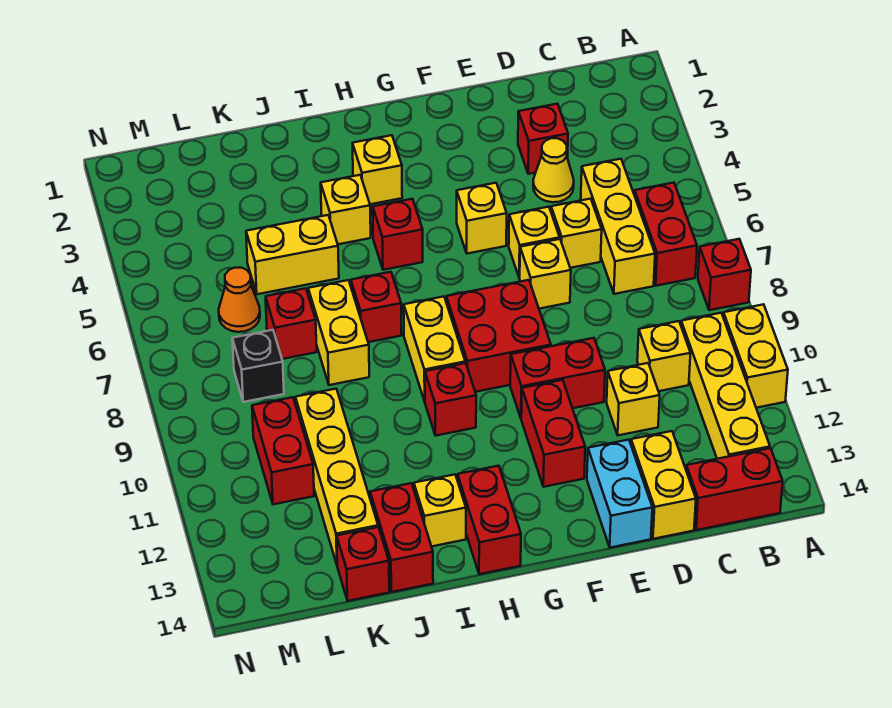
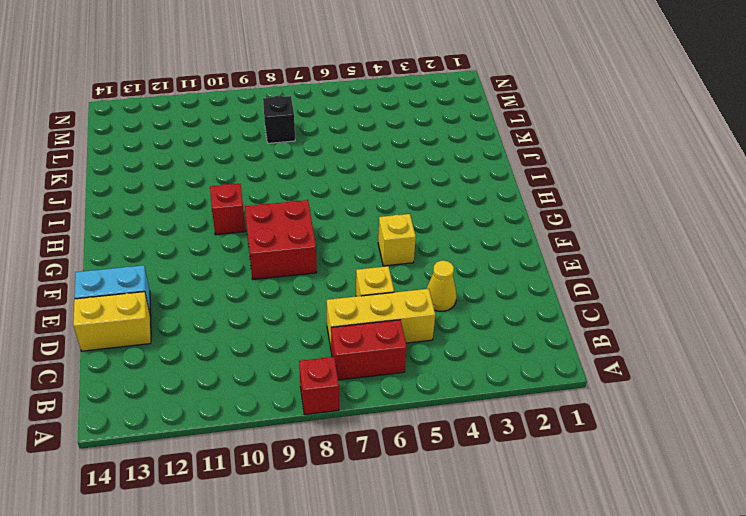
none -> yellow brick A10:A11 level 1
none -> yellow brick B10:B13 level 1
none -> red brick B14:C14 level 1
none -> yellow brick C10 level 1

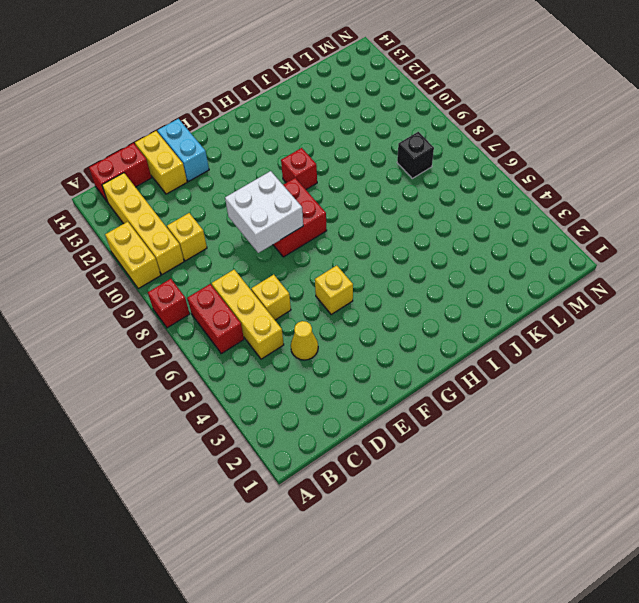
white brick E8:F9 level 2 -> none
none -> red brick D3 level 1
none -> yellow brick D11 level 1
none -> yellow brick E6 level 1
none -> yellow brick E7 level 1

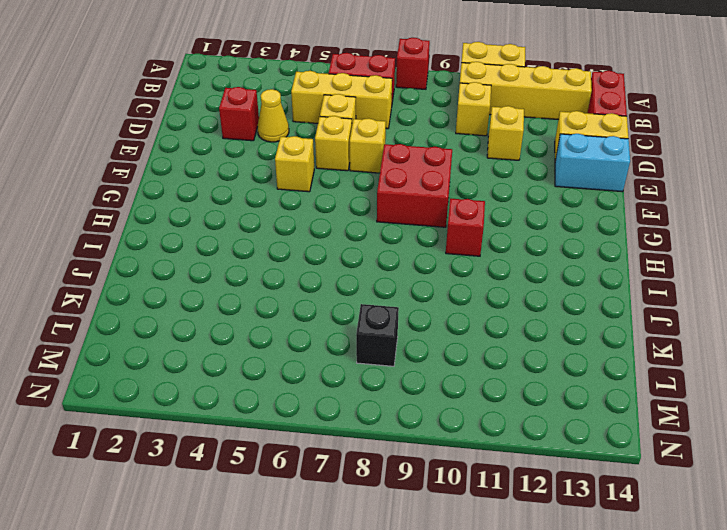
none -> red brick E10:F10 level 1
none -> red brick F11:F12 level 1
none -> yellow brick H3 level 1
none -> red brick H5 level 1

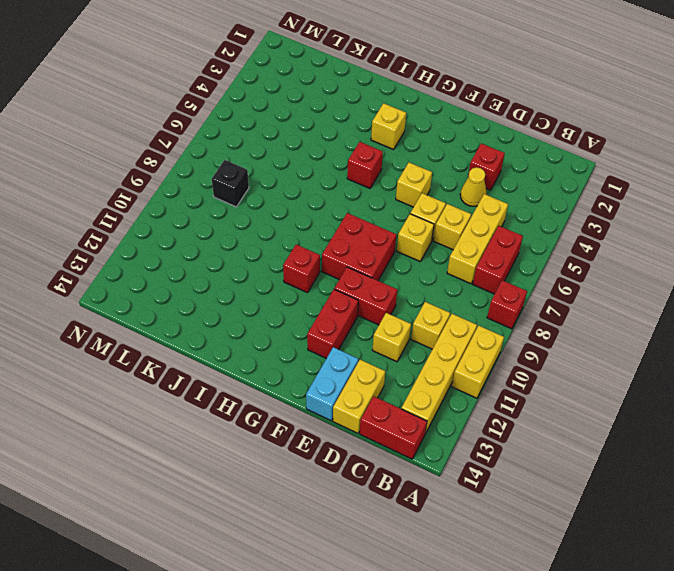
none -> yellow brick H8:H9 level 1
none -> red brick H13:H14 level 1
none -> yellow brick I4 level 1
none -> red brick I7 level 1

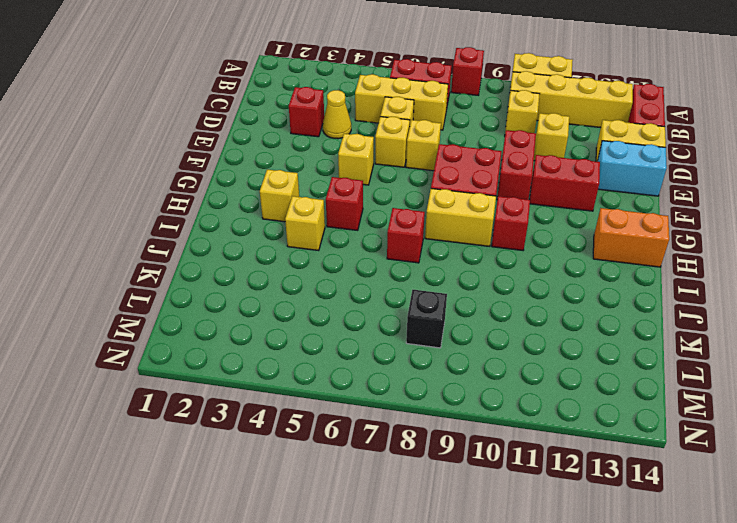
orange brick H13:H14 level 1 -> red brick H13:H14 level 1
none -> yellow brick I13 level 1
none -> yellow brick J5:K5 level 1
none -> yellow brick J7:J8 level 1
none -> red brick J13:J14 level 1

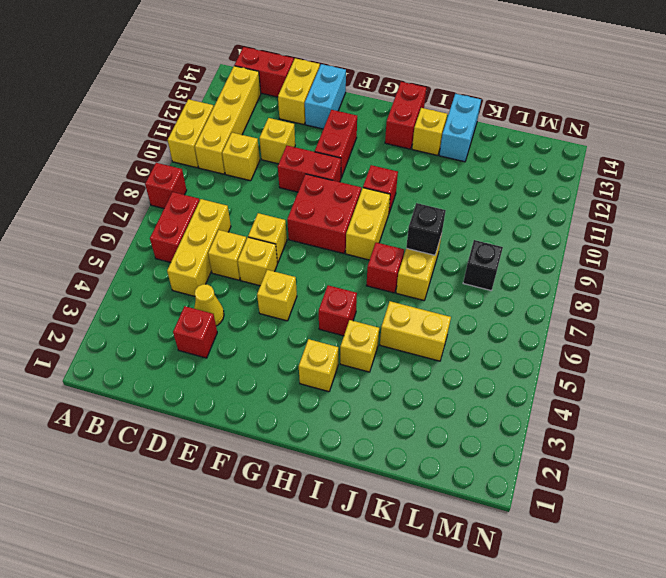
black brick J8 level 2 -> none
cyan brick J13:J14 level 1 -> red brick J13:J14 level 1
none -> red brick K7 level 1
none -> yellow brick K10:K13 level 1
none -> red brick K14 level 1
none -> orange cone L6 level 1

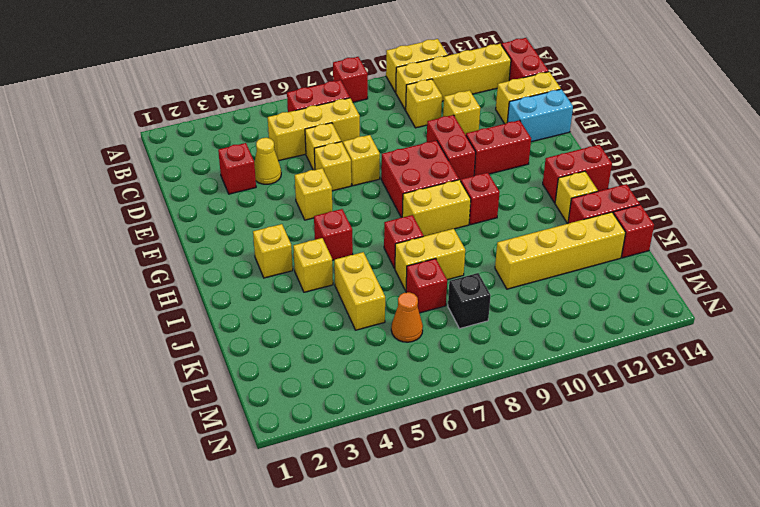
none -> red brick L10:L11 level 1

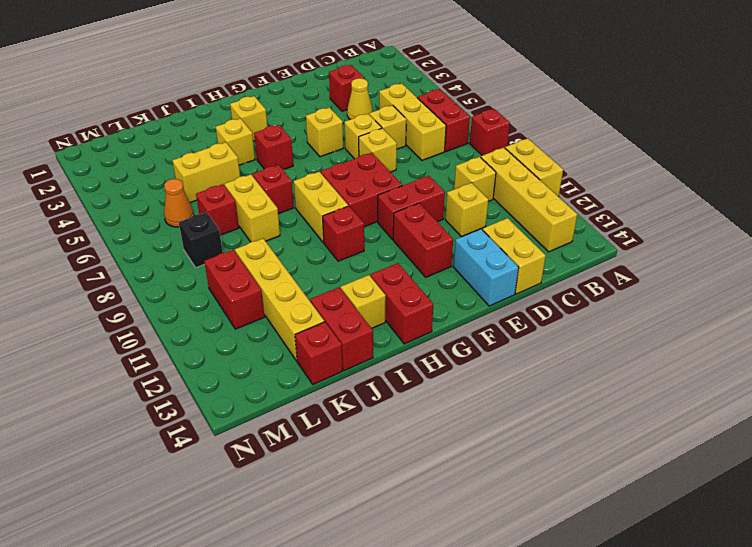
none -> red brick B14:C14 level 1

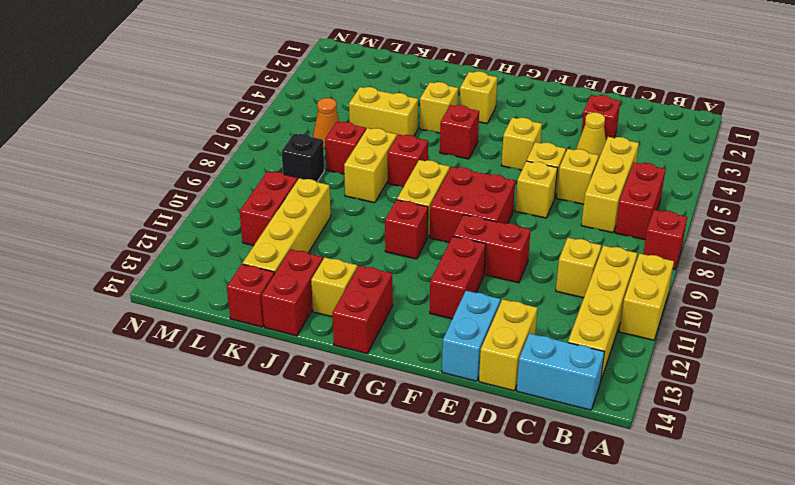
cyan brick B14:C14 level 1 -> red brick B14:C14 level 1
none -> yellow brick D11 level 1

